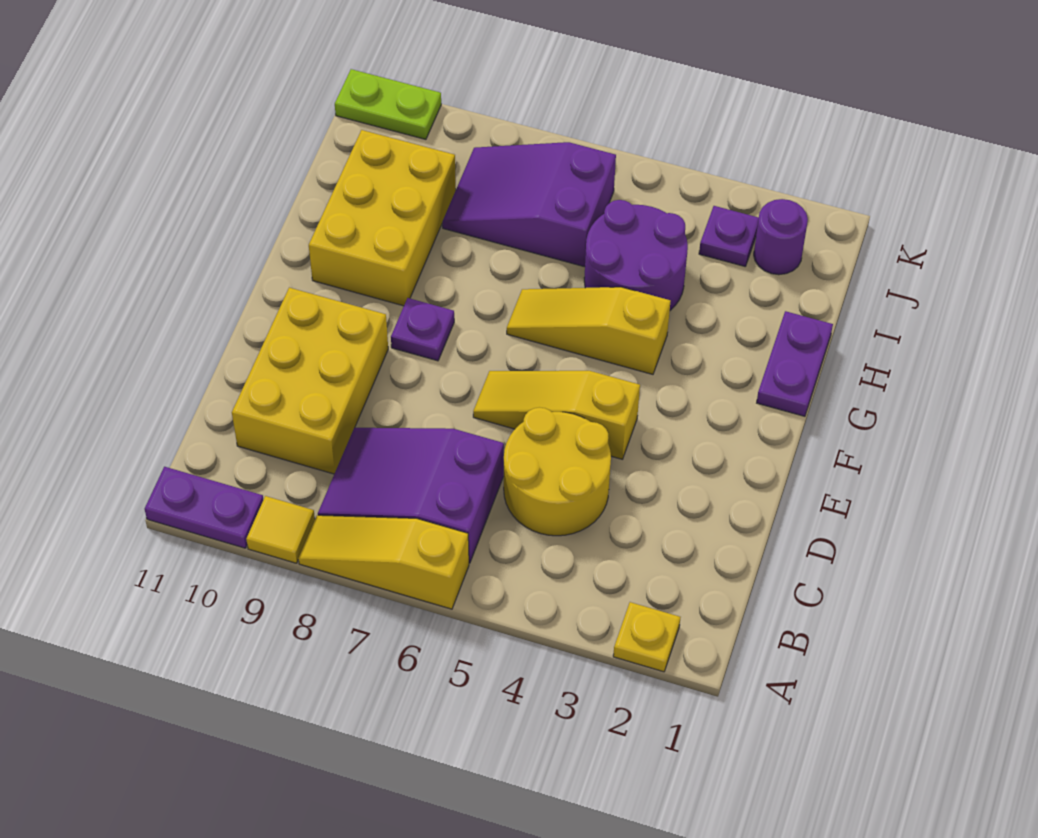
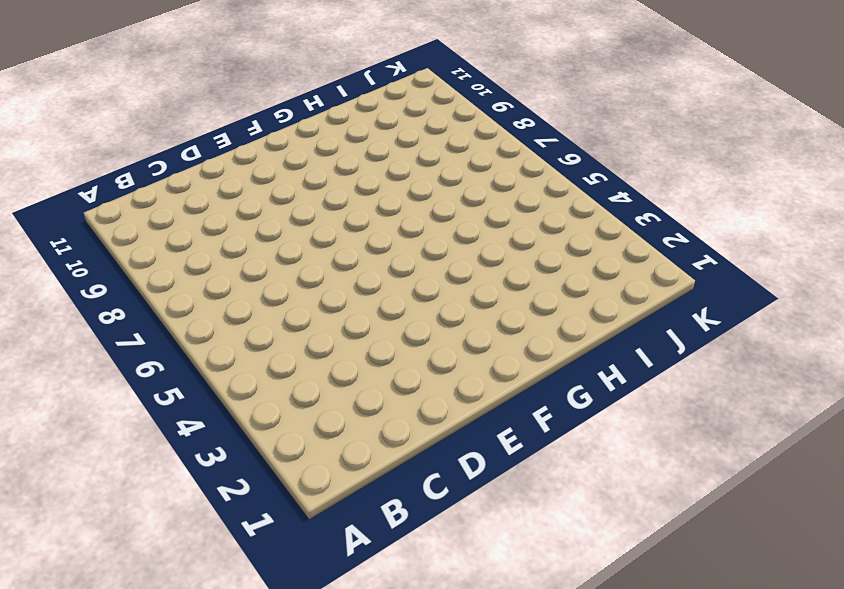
none -> yellow plate A2 level 1
none -> yellow slope A6:A8 level 1 top 6
none -> yellow tile A9 level 1

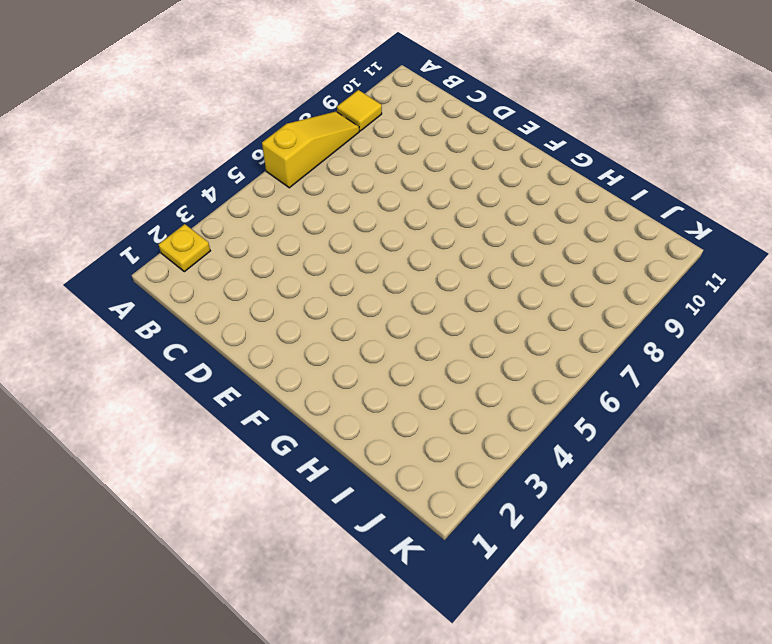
none -> purple plate A10:A11 level 1
none -> purple slope B6:C8 level 1 top 6
none -> yellow round brick C4:D5 level 1

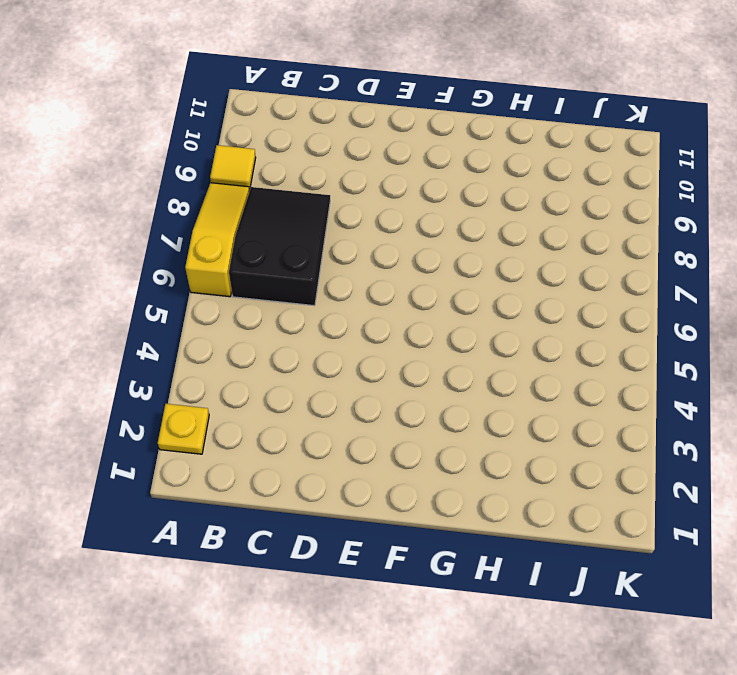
black slope B6:C8 level 1 top 6 -> purple slope B6:C8 level 1 top 6
none -> purple plate A10:A11 level 1
none -> yellow round brick C4:D5 level 1
none -> yellow brick C9:E10 level 1

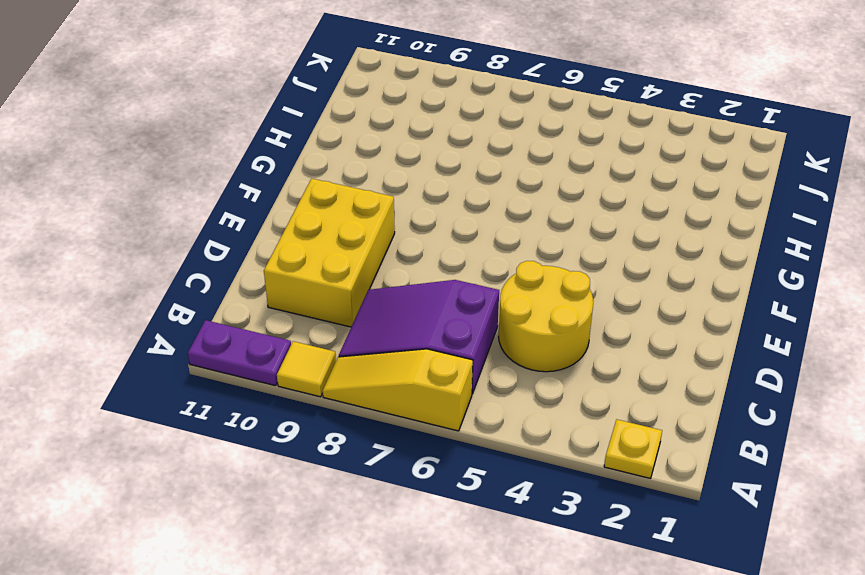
none -> yellow slope E4:E6 level 1 top 4
none -> purple plate F8 level 1
none -> purple plate G1:H1 level 1

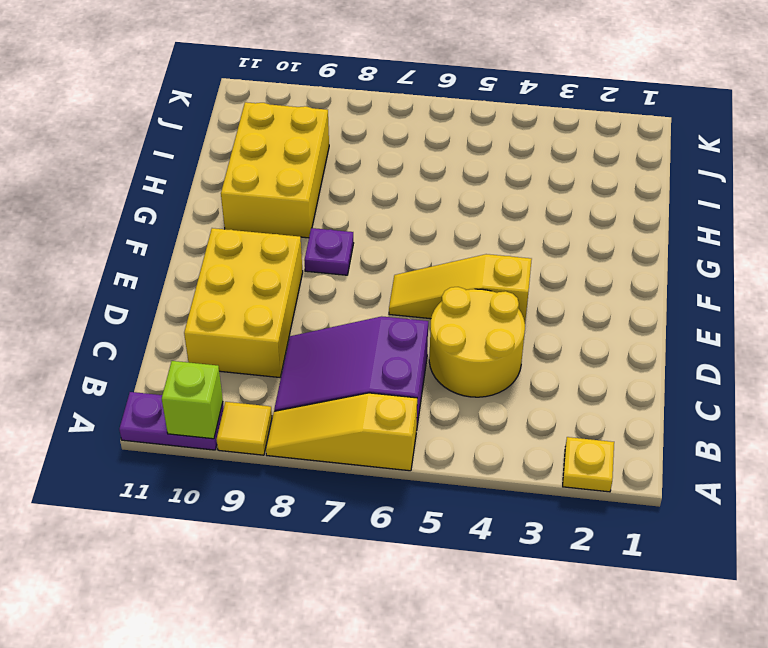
lime brick A10 level 2 -> none
none -> purple plate G1:H1 level 1
none -> yellow slope G4:G6 level 1 top 4
none -> purple round brick H4:I5 level 1

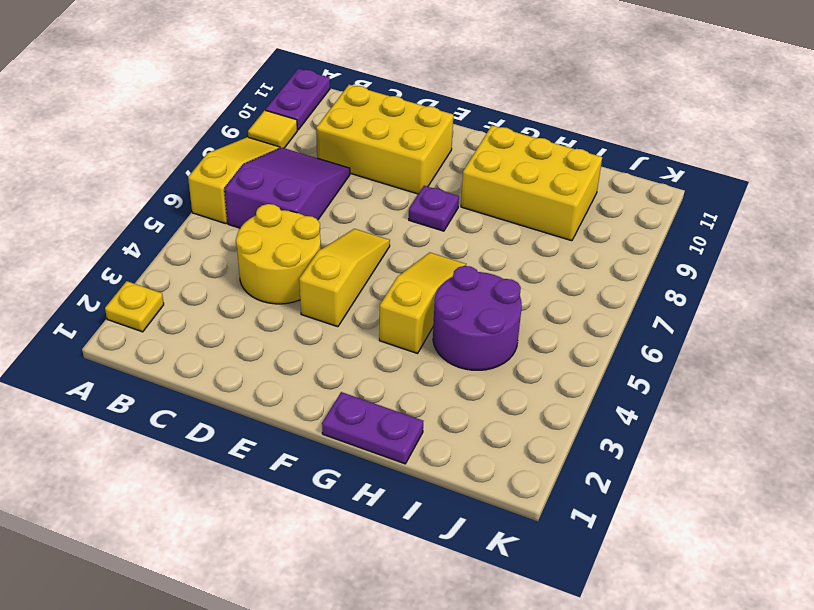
none -> purple slope I6:J8 level 1 top 6
none -> purple round brick J2 level 1
none -> purple plate J3 level 1

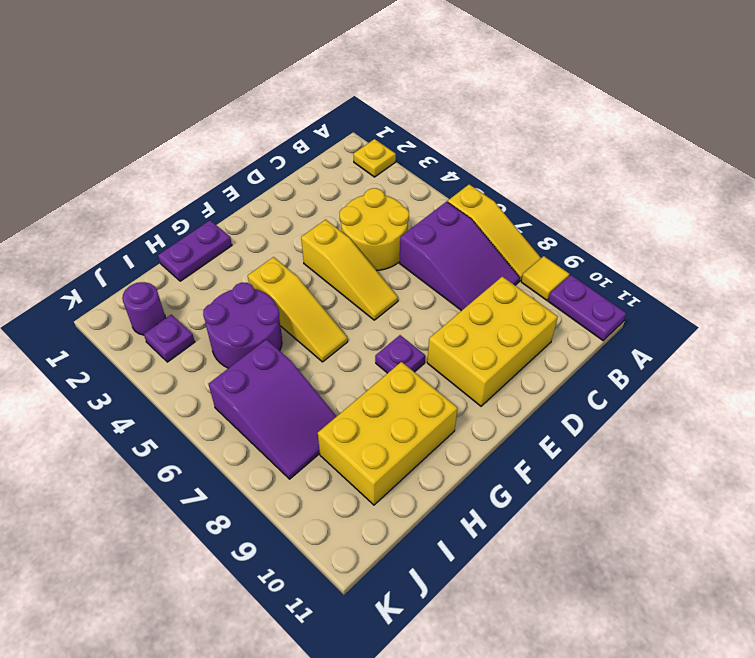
none -> lime plate K10:K11 level 1

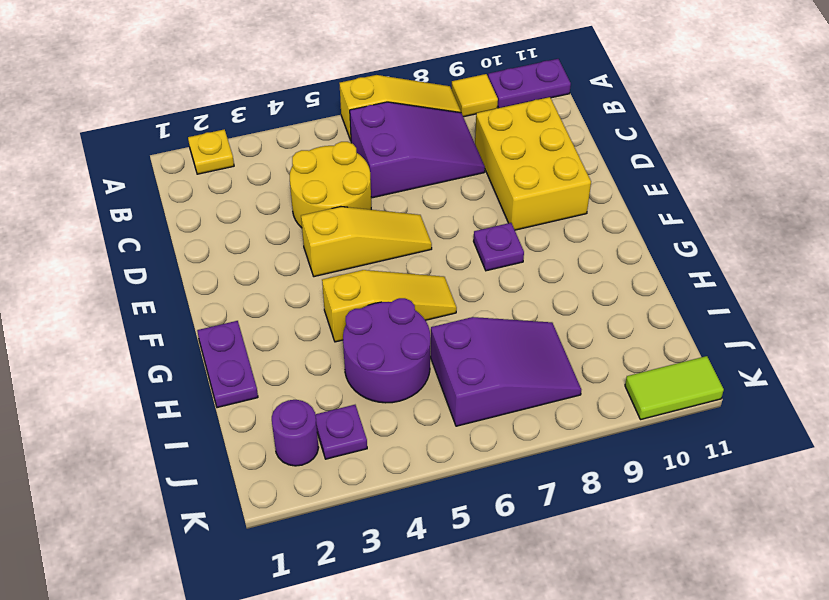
lime tile K10:K11 level 1 -> lime plate K10:K11 level 1
none -> yellow brick G9:I10 level 1

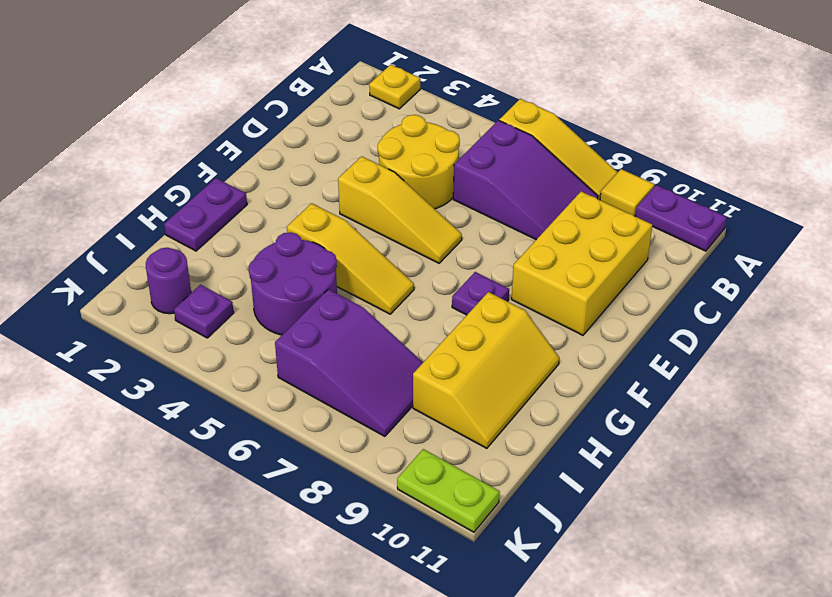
yellow slope G9:I10 level 1 top 9 -> yellow brick G9:I10 level 1

